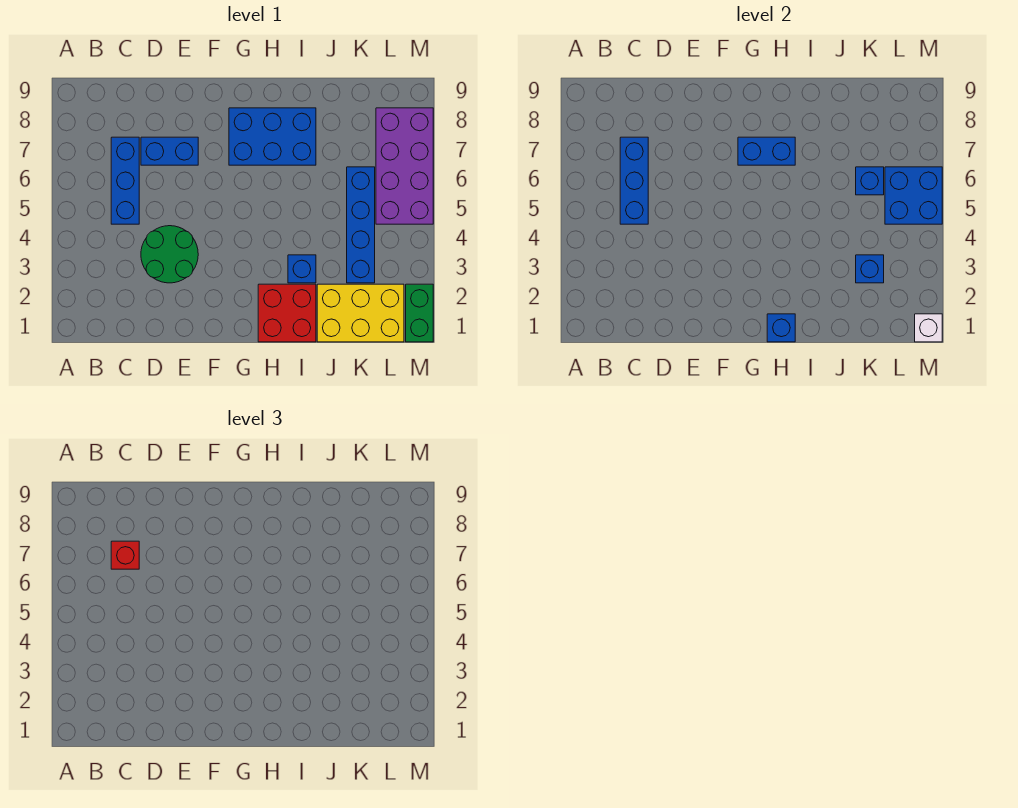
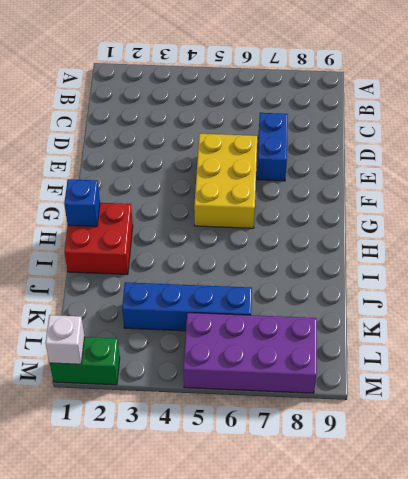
yellow brick E5:G6 level 1 -> yellow brick J1:L2 level 1
none -> blue brick C5:C7 level 1
none -> green round brick D3:E4 level 1
none -> blue brick G7:I8 level 1

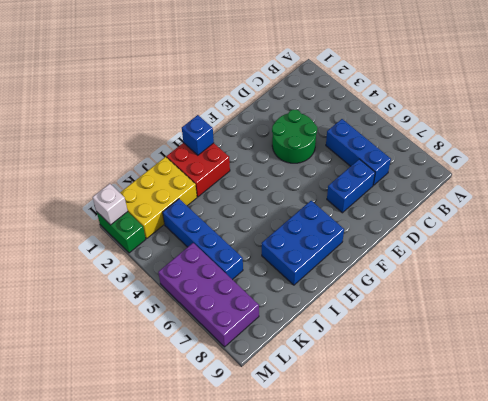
none -> blue brick I3 level 1
none -> blue brick C5:C7 level 2
none -> blue brick G7:H7 level 2

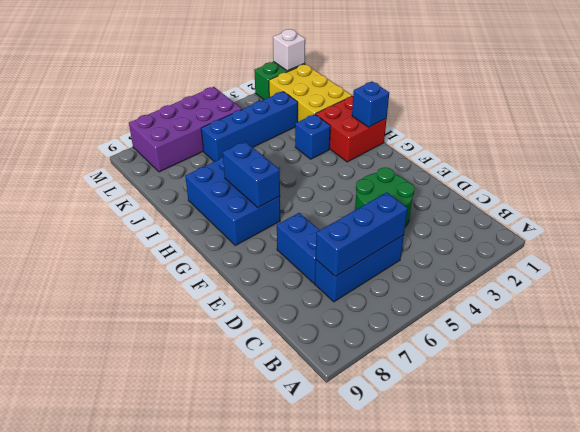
none -> blue brick K3 level 2
none -> blue brick K6 level 2
none -> blue brick L5:M6 level 2

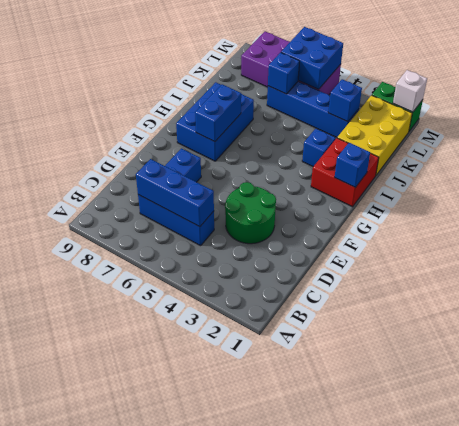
none -> red brick C7 level 3

